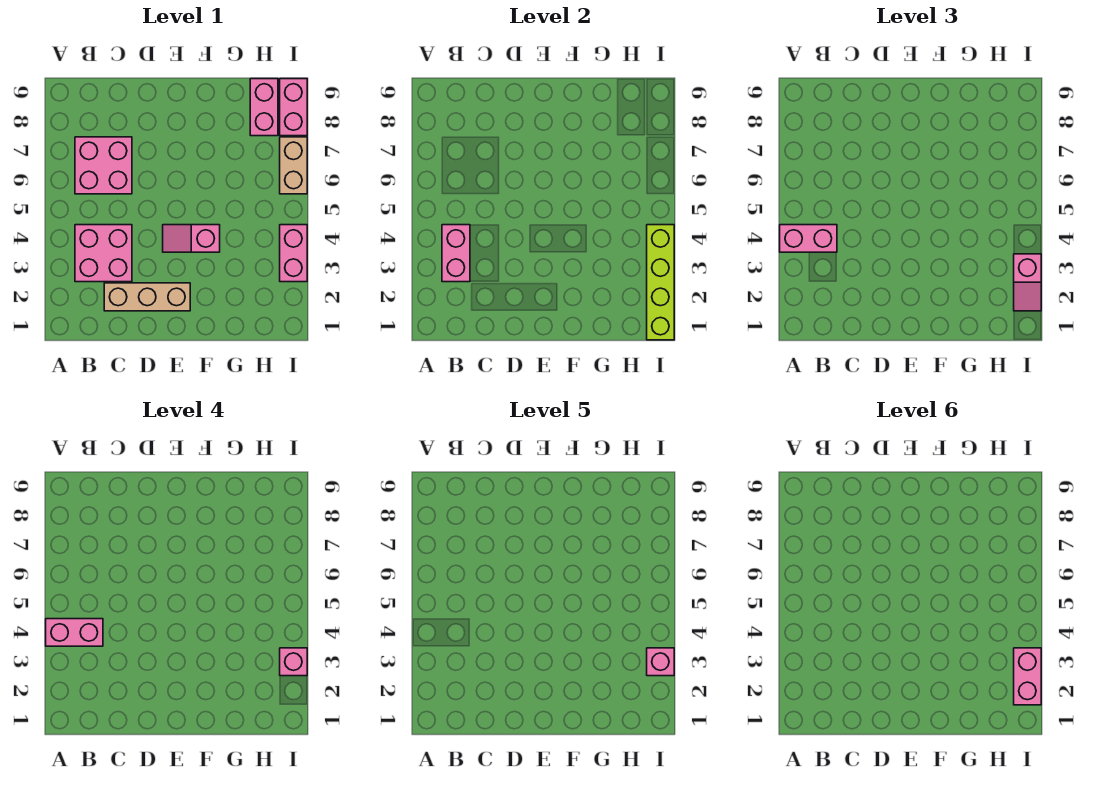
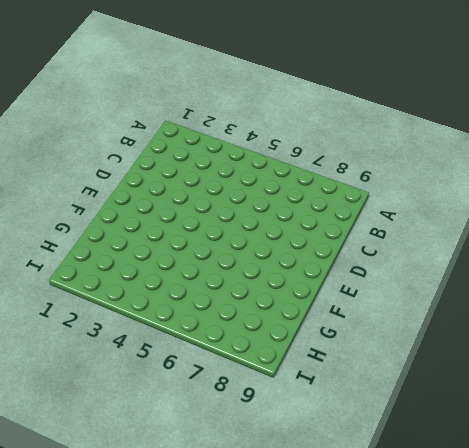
none -> pink brick B3:C4 level 1
none -> pink brick B6:C7 level 1
none -> tan brick C2:E2 level 1

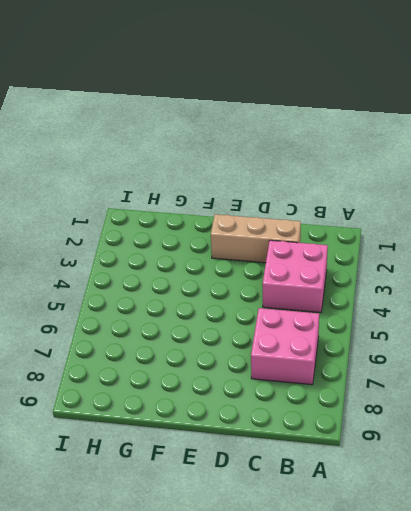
none -> pink slope E4:F4 level 1 top F
none -> pink brick H8:H9 level 1
none -> pink brick I3:I4 level 1

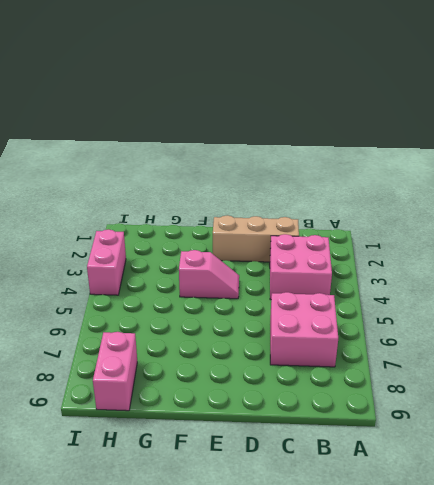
none -> tan brick I6:I7 level 1
none -> pink brick I8:I9 level 1
none -> pink brick B3:B4 level 2

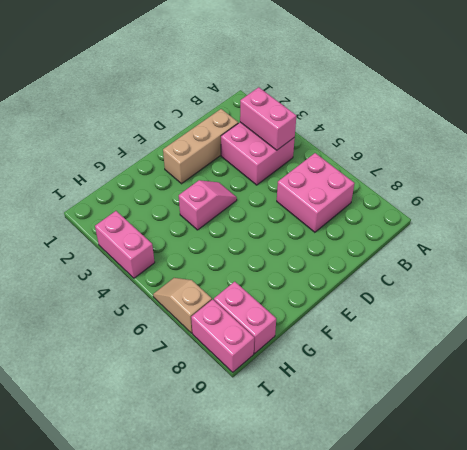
tan slope I6:I7 level 1 top 7 -> tan brick I6:I7 level 1
none -> lime brick I1:I4 level 2
none -> pink brick A4:B4 level 3
none -> pink slope I2:I3 level 3 top 3

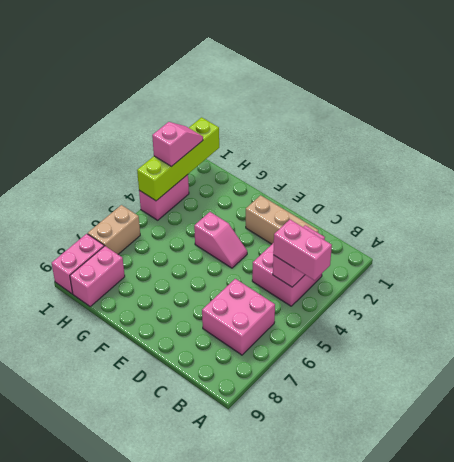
none -> pink brick A4:B4 level 4
none -> pink brick I3 level 4
none -> pink brick I3 level 5

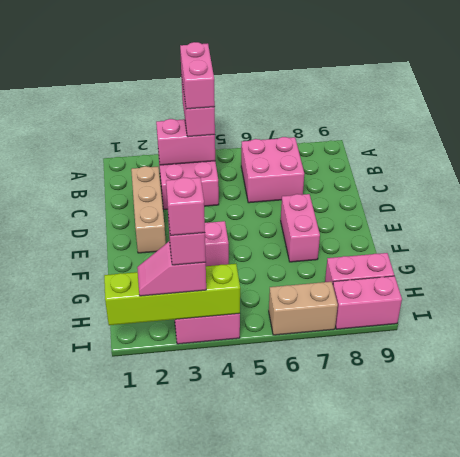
pink brick E7:F7 level 1 -> pink brick I2:I3 level 6

